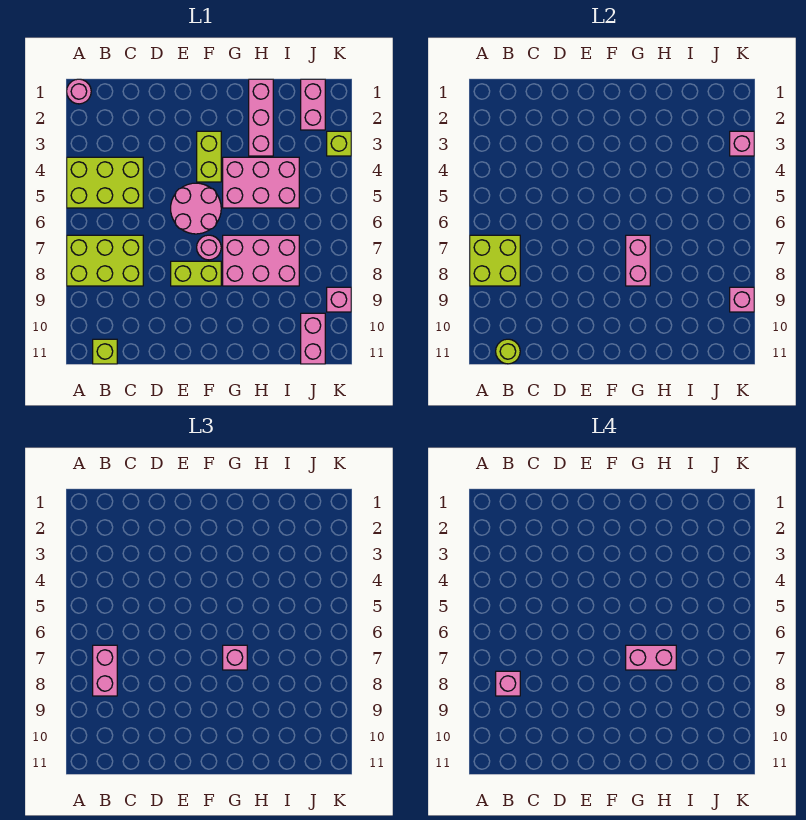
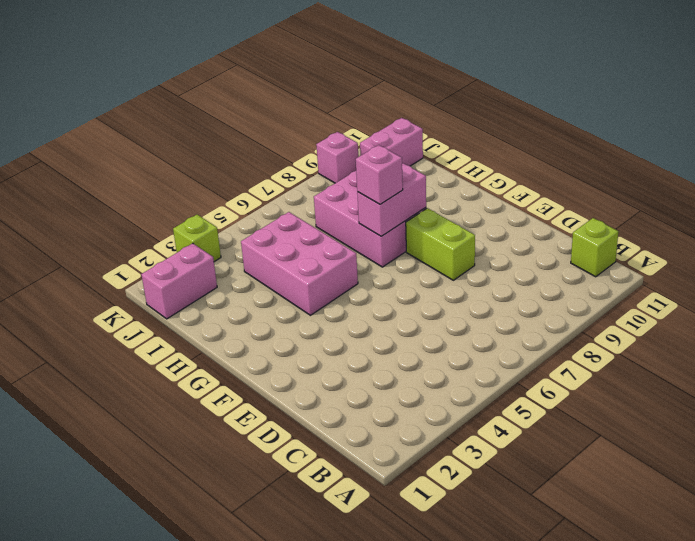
none -> pink round brick A1 level 1
none -> lime brick A4:C5 level 1
none -> lime brick A7:C8 level 1

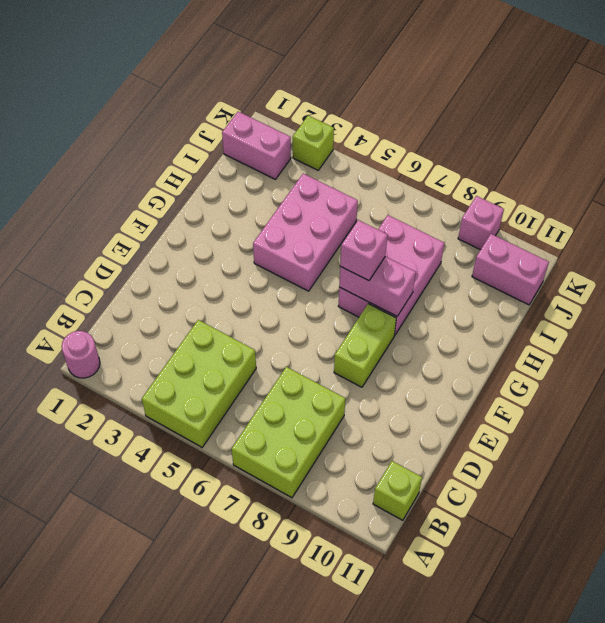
none -> pink round brick E5:F6 level 1
none -> lime brick F3:F4 level 1
none -> pink round brick F7 level 1

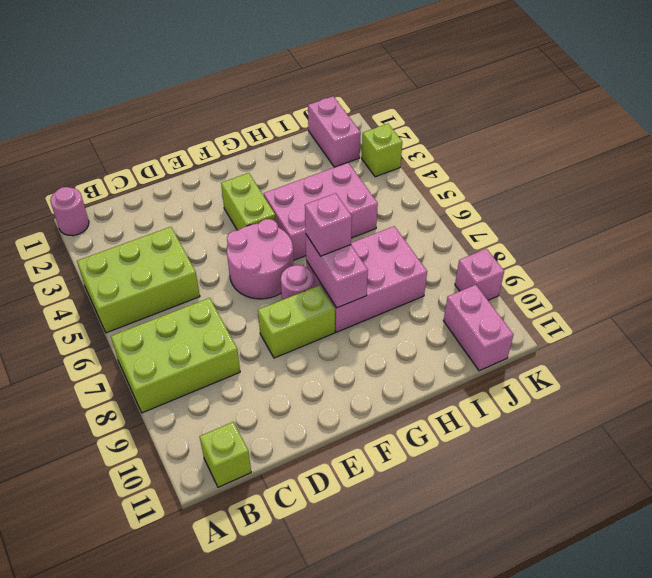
none -> pink brick H1:H3 level 1
none -> lime brick A7:B8 level 2
none -> lime round brick B11 level 2

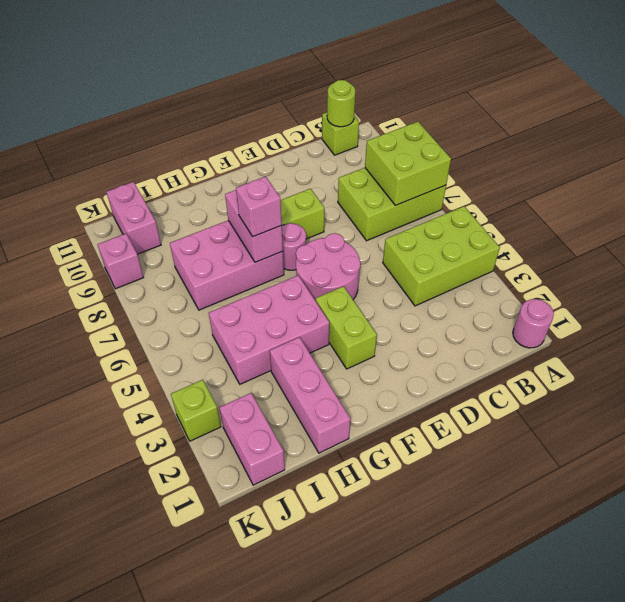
none -> pink brick K3 level 2
none -> pink brick K9 level 2
none -> pink brick B7:B8 level 3

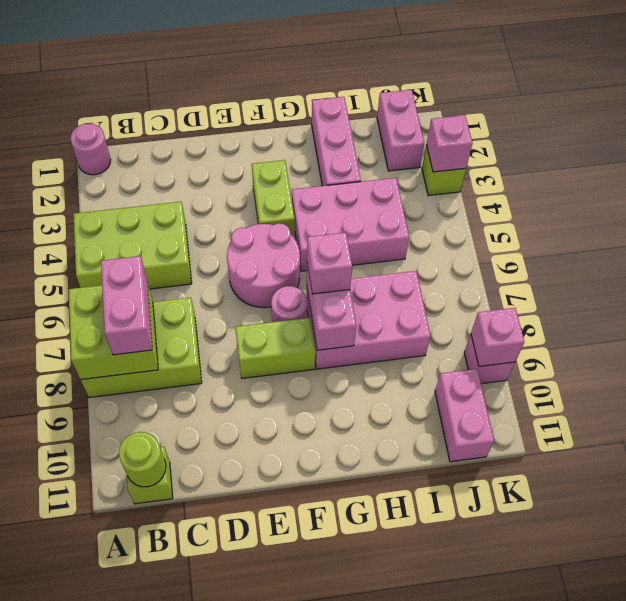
none -> pink brick B8 level 4
none -> pink brick G7:H7 level 4

